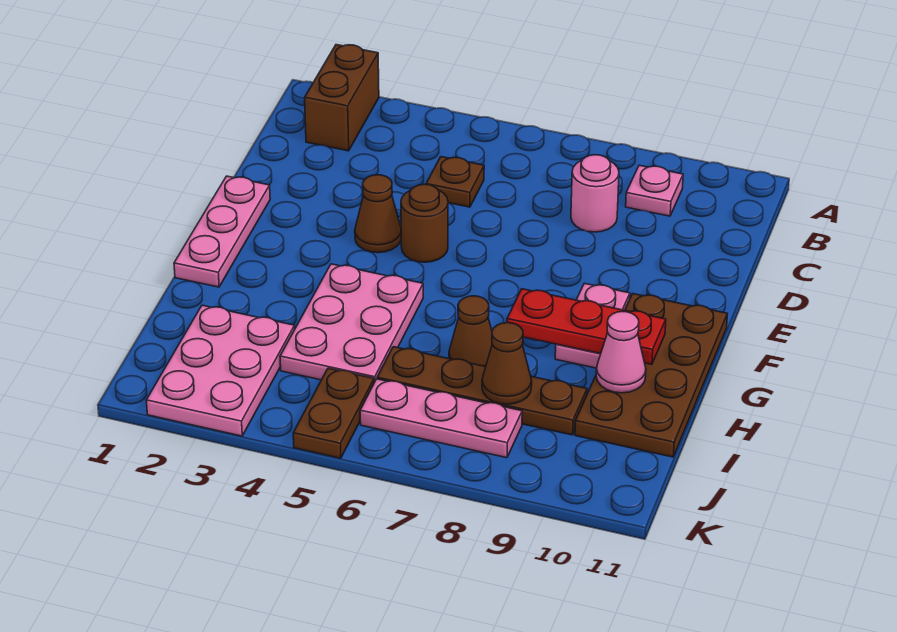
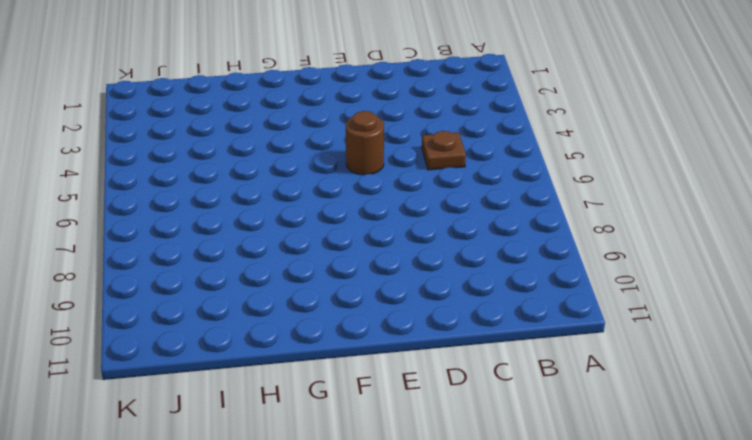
none -> brown brick A2:B2 level 1
none -> pink plate B9 level 1
none -> pink round brick C8 level 1

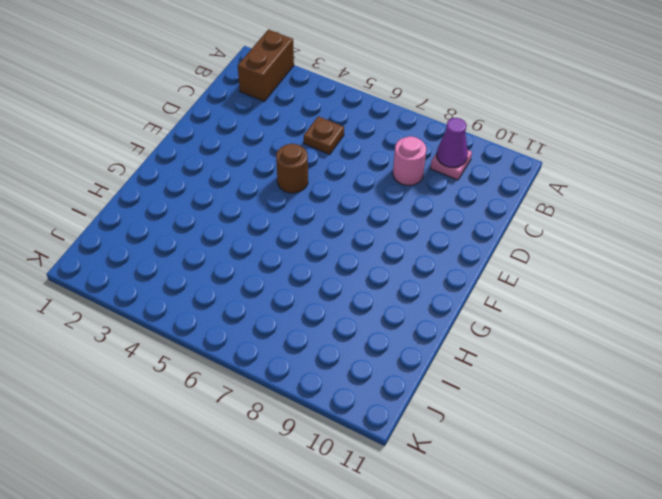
purple cone B9 level 2 -> none
none -> pink plate E1:G1 level 1
none -> brown cone E4 level 1
none -> pink plate F9:G9 level 1

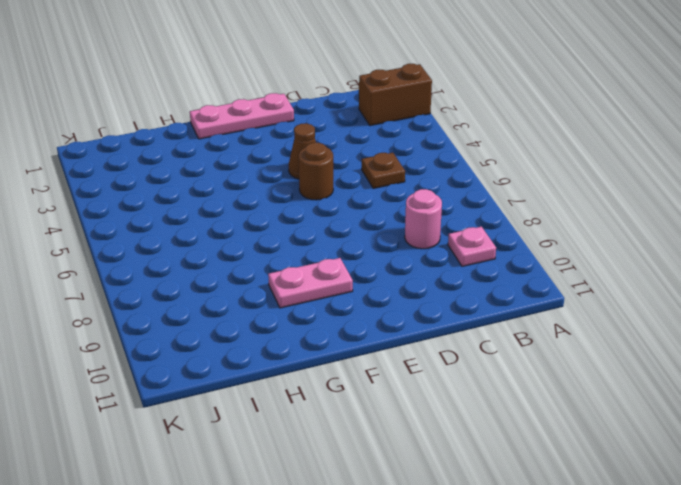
none -> brown plate F10:I11 level 1
none -> pink plate G4:I5 level 1
none -> brown cone H7 level 1

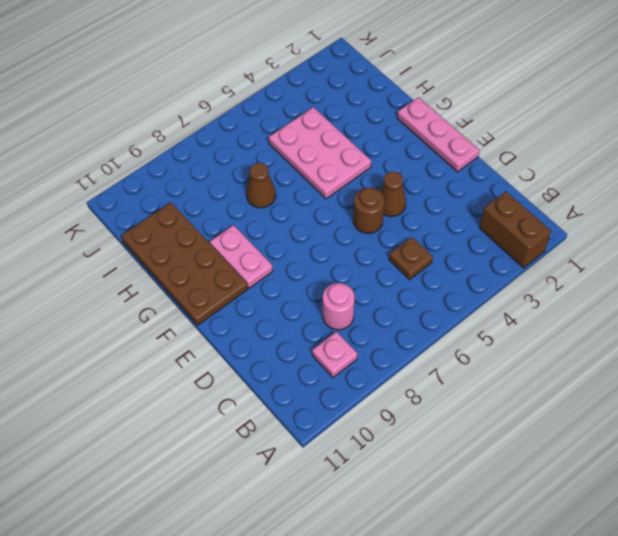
none -> pink plate I2:K3 level 1
none -> brown plate I6:I9 level 1
none -> brown plate J5:K5 level 1

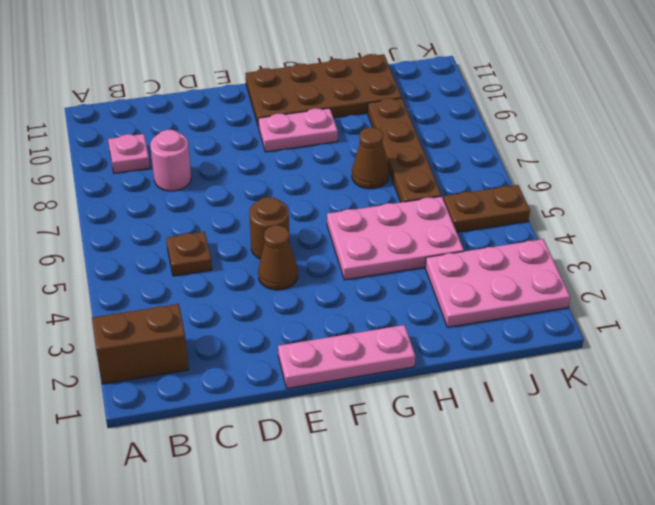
none -> pink plate J6:J8 level 1
none -> red plate G8:G10 level 2
none -> pink cone H10 level 2

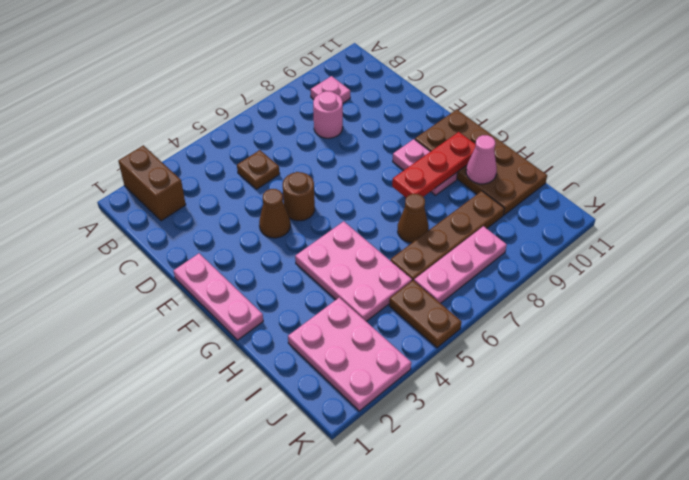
none -> brown cone I8 level 2

